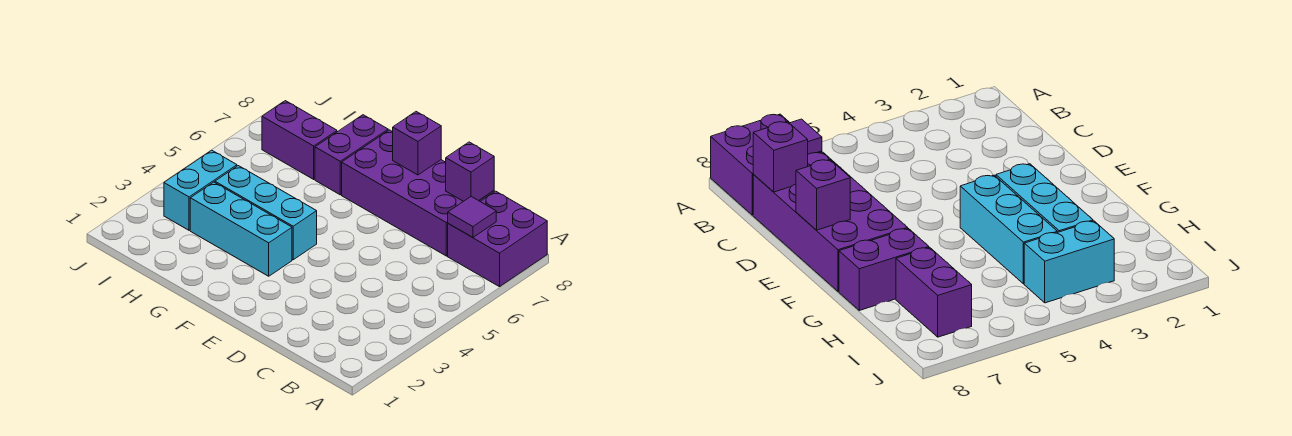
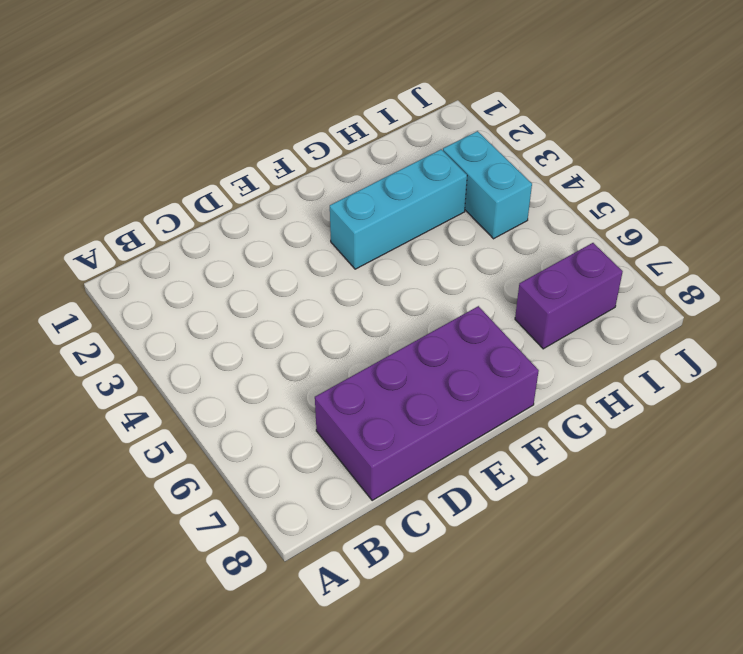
none -> purple brick A7:B8 level 1
none -> cyan brick F4:H4 level 1

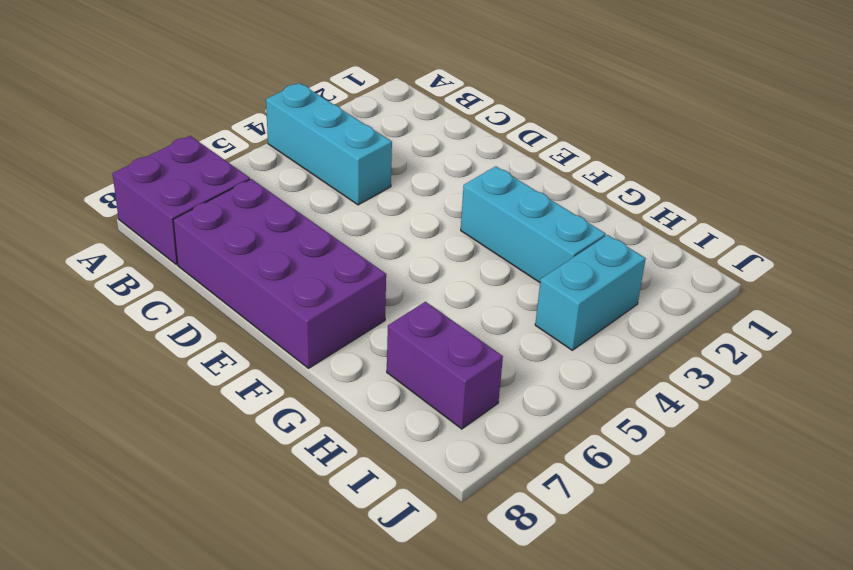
cyan brick A4:C4 level 1 -> cyan brick F4:H4 level 1
none -> purple brick G7:G8 level 1
none -> purple tile B7 level 2

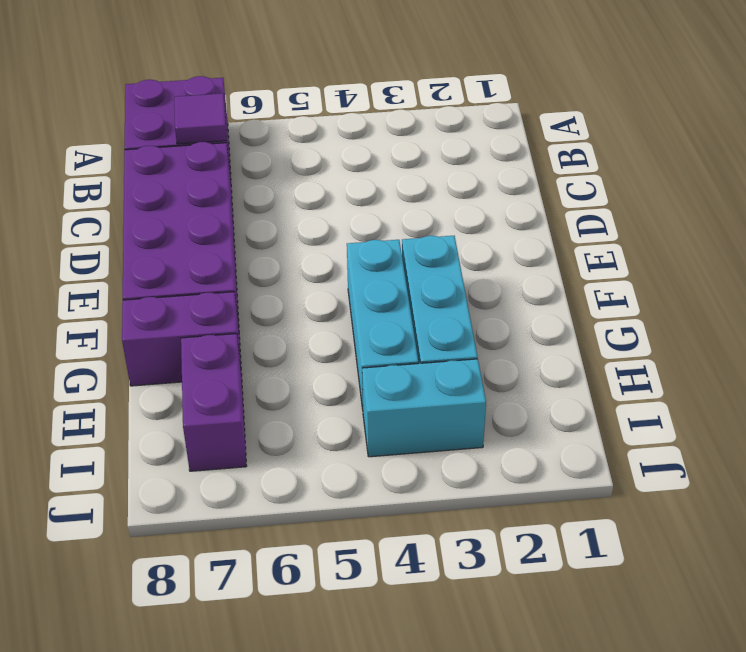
none -> purple brick C8 level 2
none -> purple brick E8 level 2

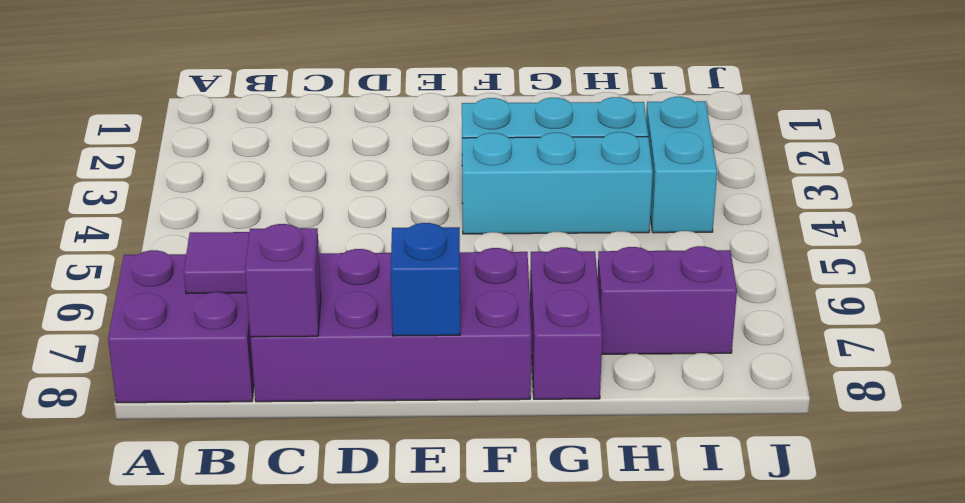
blue brick E8 level 2 -> purple brick E8 level 2

